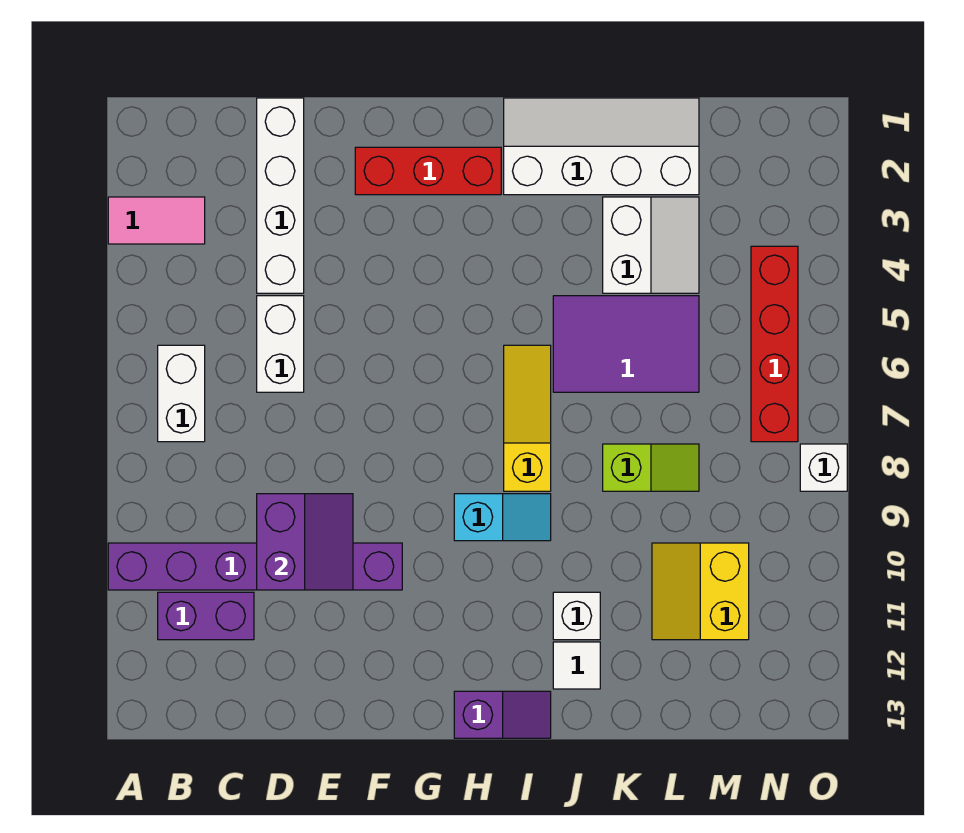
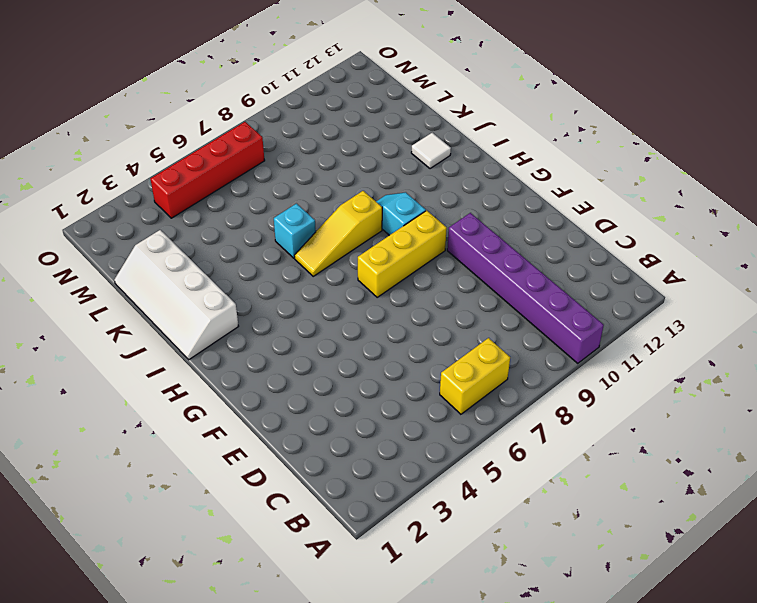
yellow brick B6:B7 level 1 -> white brick B6:B7 level 1
yellow brick G7:G9 level 1 -> none
cyan brick J6 level 1 -> purple tile J5:L6 level 1
none -> pink tile A3:B3 level 1
none -> purple brick B11:C11 level 1
none -> white brick D1:D4 level 1

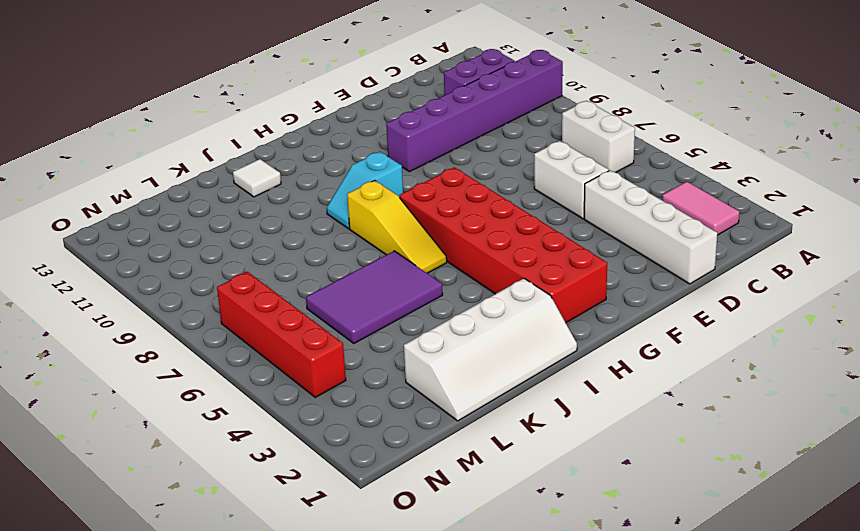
pink tile B2:B3 level 1 -> pink tile A3:B3 level 1
red brick G2:H7 level 1 -> red brick F2:H2 level 1
none -> purple slope H13:I13 level 1 top H
none -> white brick J11 level 1
none -> white slope K3:L4 level 1 top K

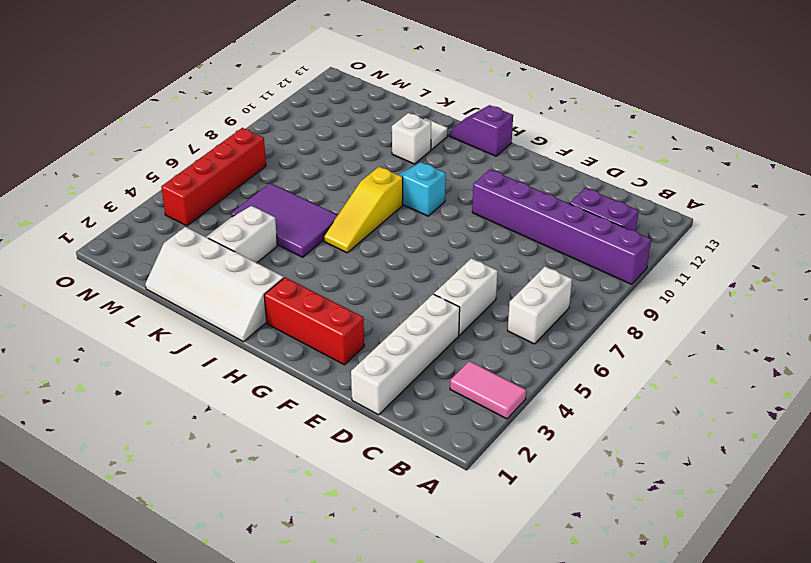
none -> lime slope K8:L8 level 1 top K
none -> yellow slope L10:M11 level 1 top M
none -> white brick O8 level 1

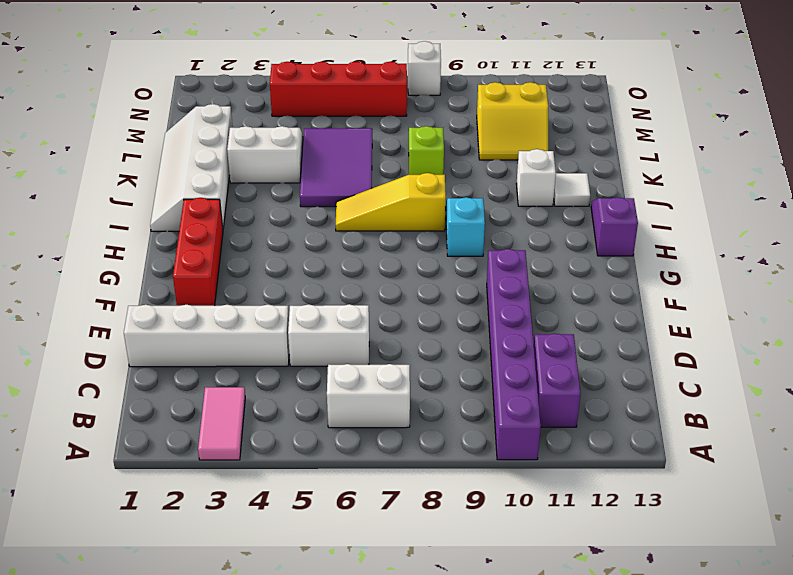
none -> purple slope D9:E10 level 2 top D

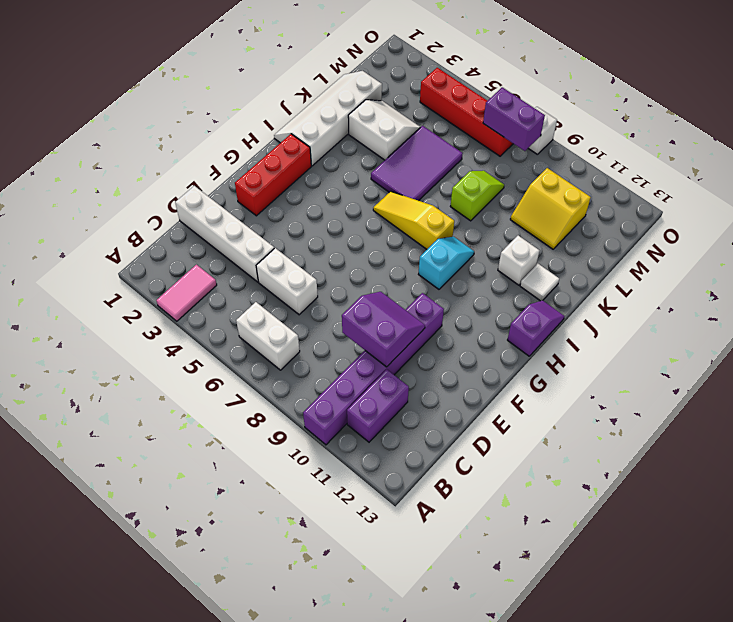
purple brick N7:N8 level 2 -> none

